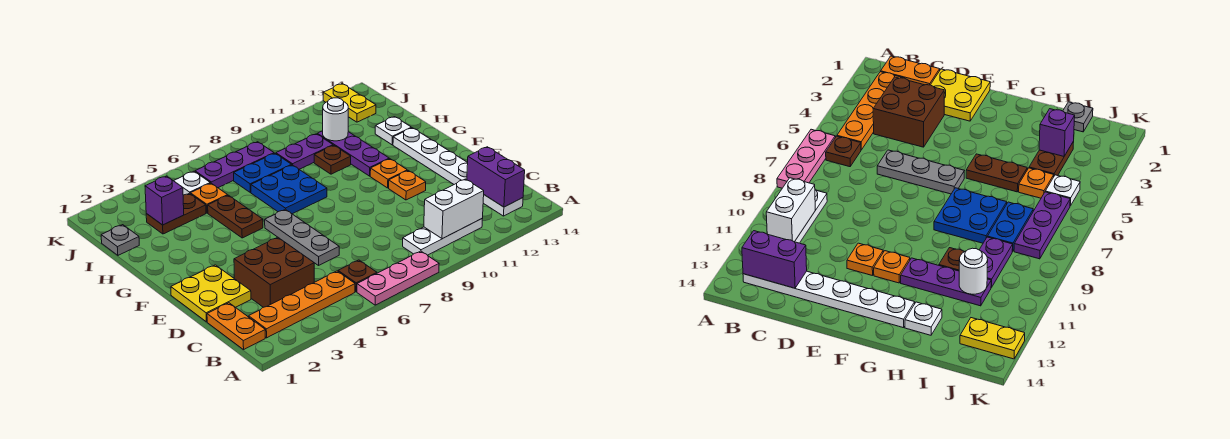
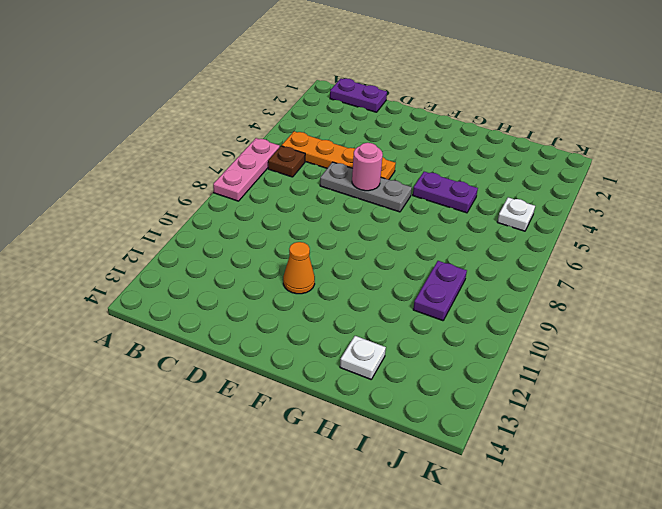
purple plate B1:C1 level 1 -> orange plate B1:C1 level 1
orange plate B5:E5 level 1 -> orange plate B2:B5 level 1
pink round brick E6 level 2 -> none
orange cone E11 level 1 -> orange plate E11 level 1
purple plate G5:H5 level 1 -> brown plate G5:H5 level 1
none -> white plate B9:B11 level 1
none -> white plate B13:G13 level 1
none -> brown brick C3:D4 level 1

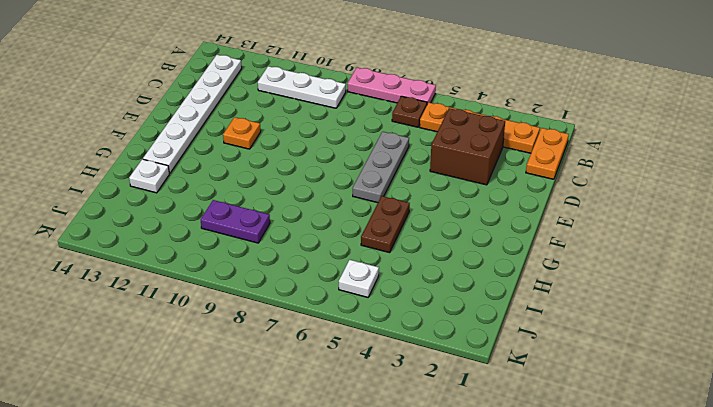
none -> yellow plate D1:E2 level 1
none -> orange plate F11 level 1
none -> blue plate G7:H8 level 1

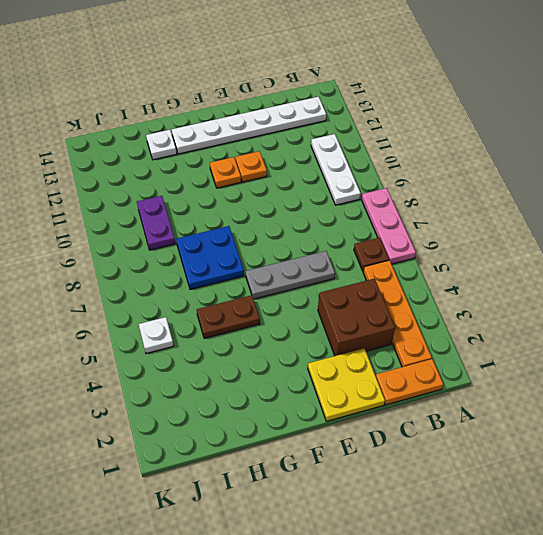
none -> purple plate G11:I11 level 1
none -> brown plate H10 level 1
none -> grey plate I1 level 1

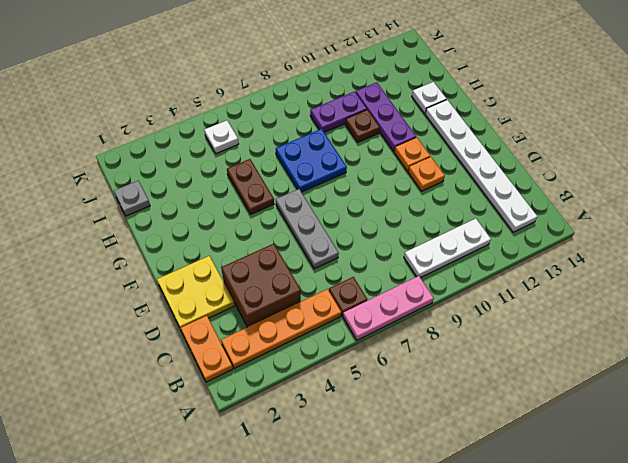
none -> brown plate I3:I4 level 1
none -> orange plate I5 level 1
none -> blue plate I7:I8 level 1

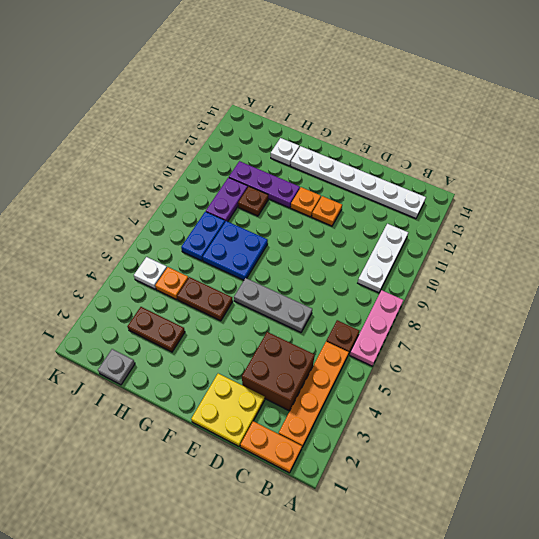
brown plate H3:I3 level 1 -> brown plate I3:I4 level 1
none -> purple plate J6:J8 level 1
none -> yellow plate J13:K13 level 1
none -> white brick B10:B11 level 2

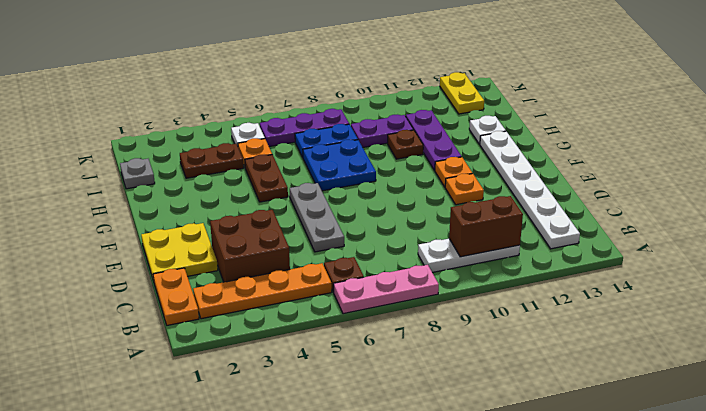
brown brick B10:B11 level 2 -> white brick B10:B11 level 2
none -> purple brick B13:C13 level 2
none -> purple brick I3 level 2
none -> white round brick I11 level 2

